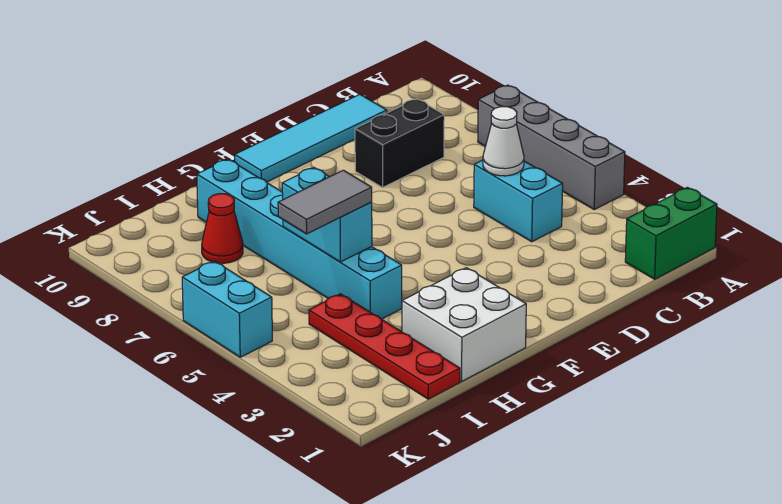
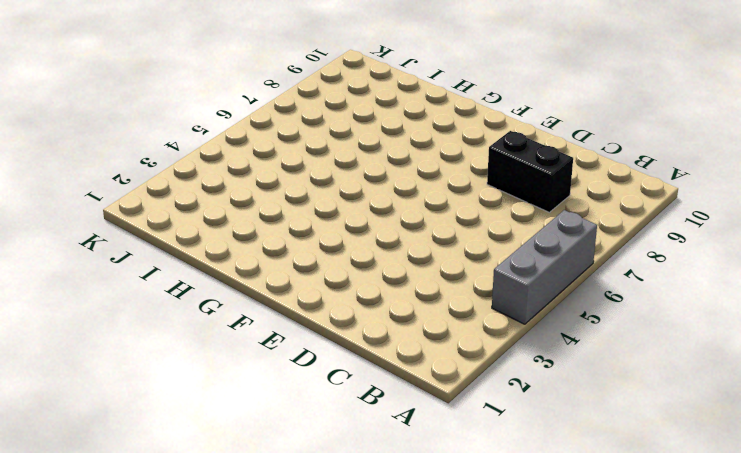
grey brick A4:A6 level 1 -> grey brick A4:A7 level 1
none -> green brick A1:B1 level 1
none -> cyan brick C4:C5 level 1
none -> cyan tile C10:F10 level 1

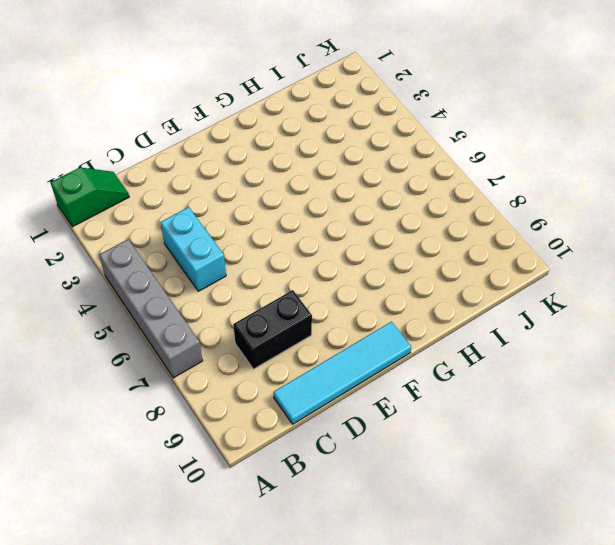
green slope A1:B1 level 1 top A -> green brick A1:B1 level 1
none -> white brick G1:H2 level 1
none -> cyan brick H4:H9 level 1
none -> red plate I1:I4 level 1

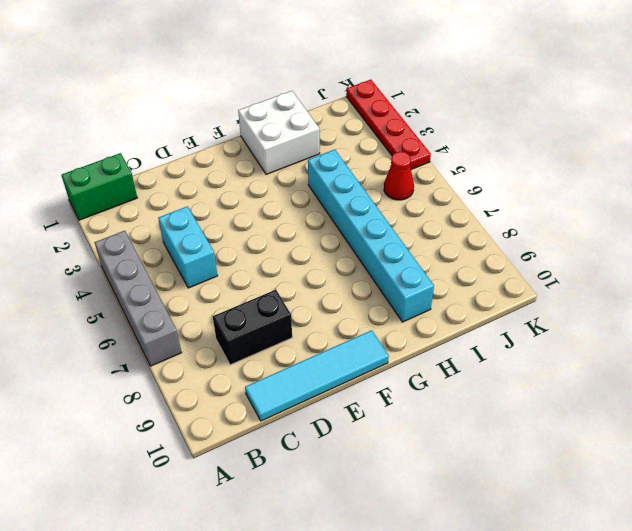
red cone J5 level 1 -> red cone I8 level 1
red plate K1:K4 level 1 -> red plate I1:I4 level 1
none -> cyan brick K5:K6 level 1
none -> white cone C5 level 2
none -> cyan brick H5:H6 level 2

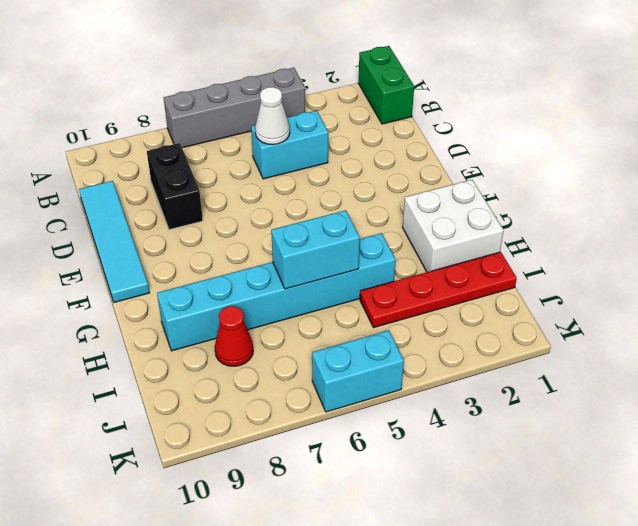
none -> grey tile H5:I5 level 3

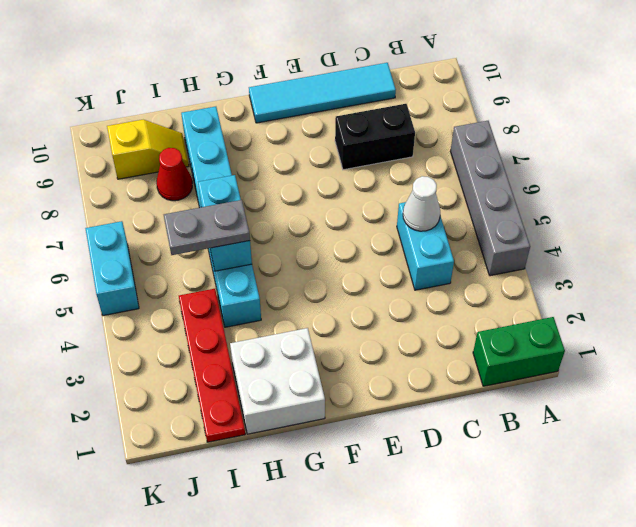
grey plate H5:I5 level 3 -> grey tile H5:I5 level 3
yellow slope I9:J9 level 1 top J -> none

